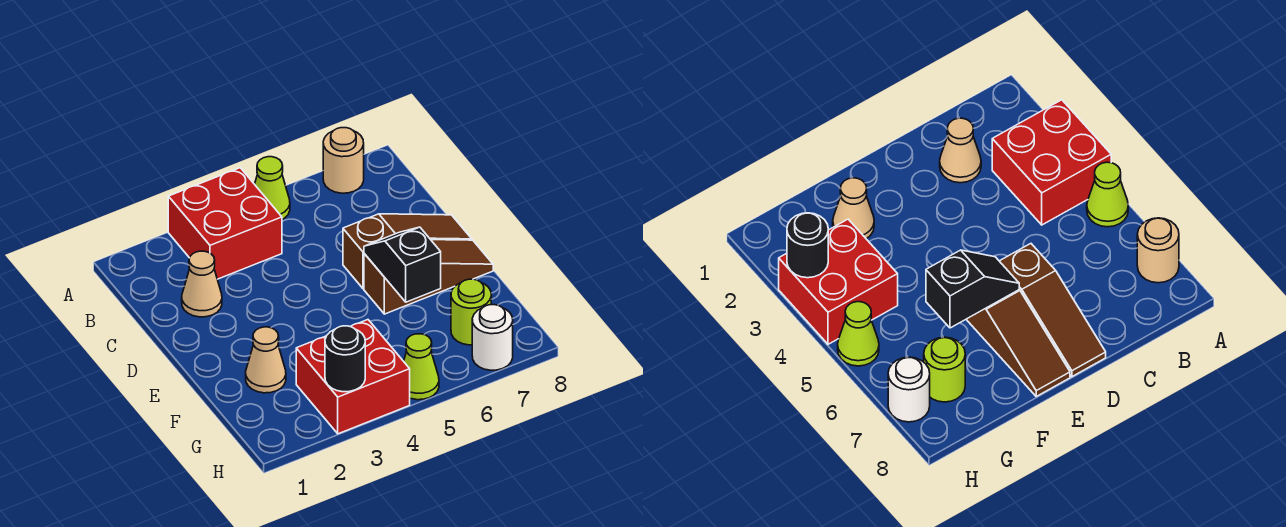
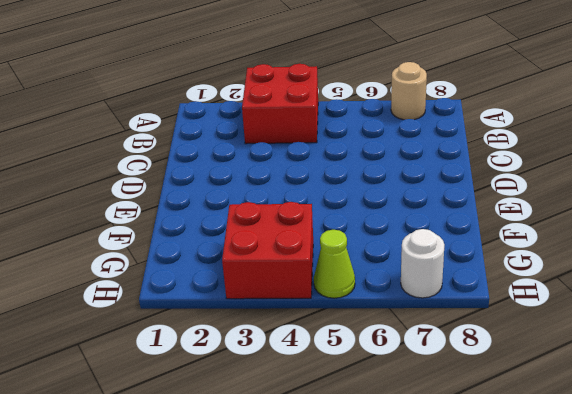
none -> lime cone A5 level 1
none -> tan cone C2 level 1
none -> brown slope D6:D8 level 1 top 6

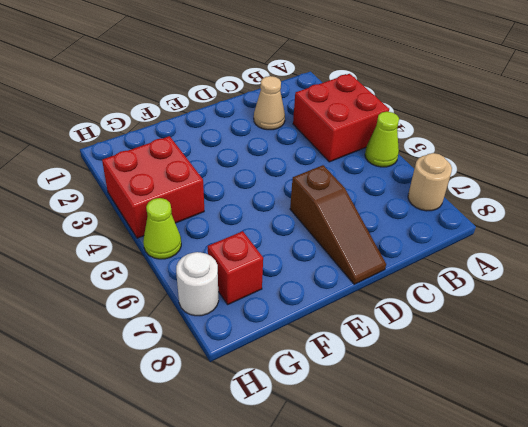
red brick G7 level 1 -> lime round brick G7 level 1
none -> brown slope E6:E8 level 1 top 6
none -> tan cone F2 level 1
none -> black slope E6:F6 level 2 top F

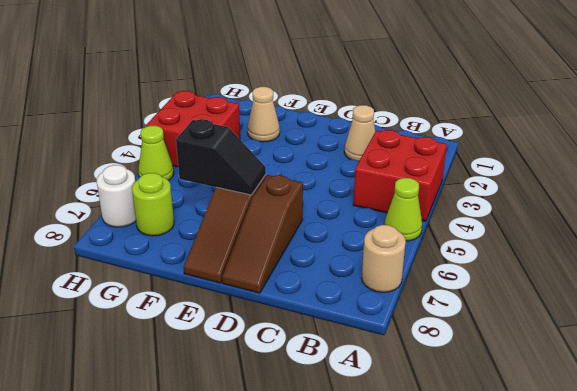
none -> black round brick H3 level 2

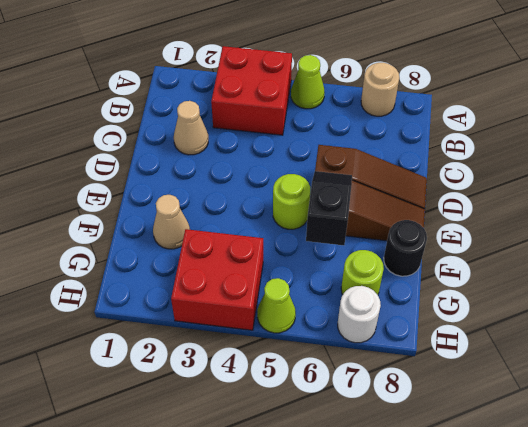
lime round brick E5 level 1 -> none
black round brick F8 level 1 -> black round brick H3 level 2

